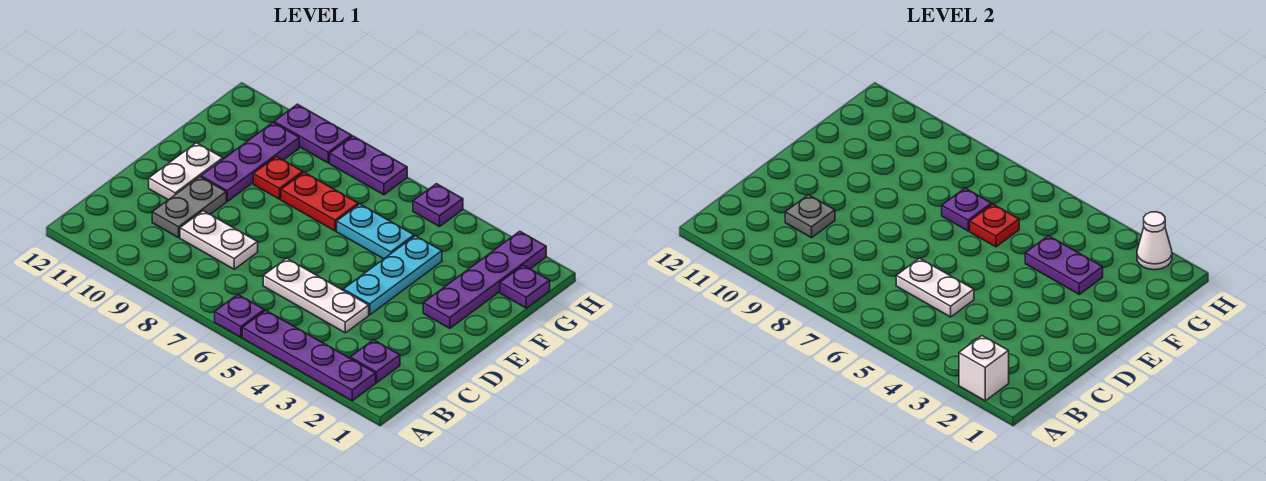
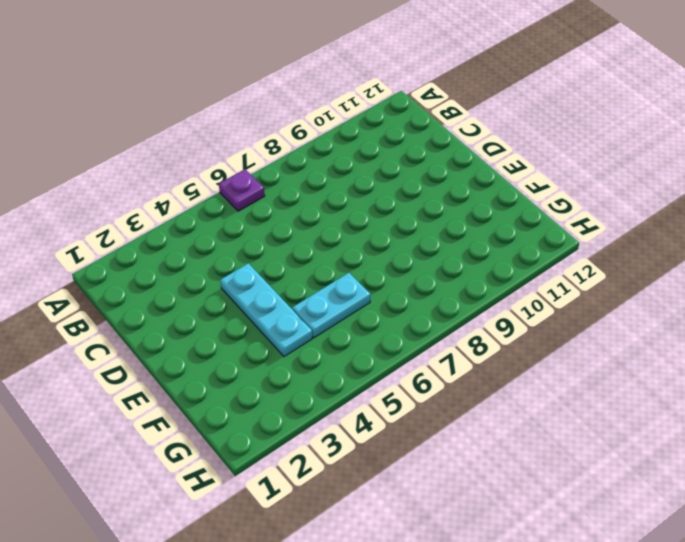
none -> purple plate A2:A5 level 1
none -> purple plate B2 level 1
none -> white plate C4:C6 level 1

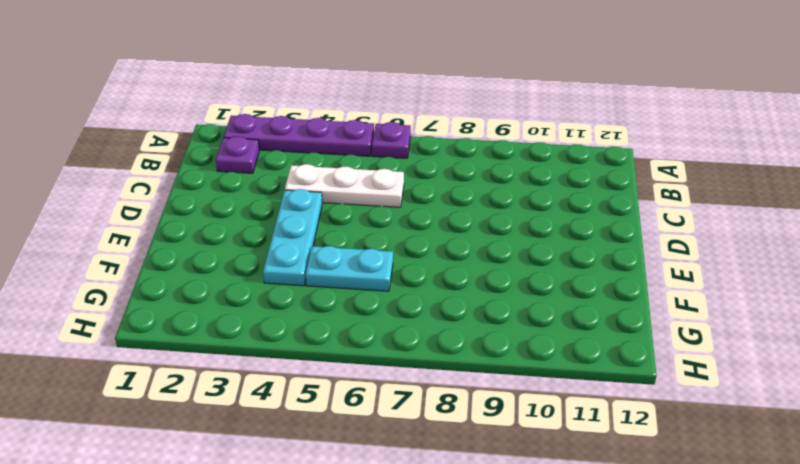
none -> white plate C8:C9 level 1
none -> grey plate C10:D10 level 1
none -> white plate D11:E11 level 1

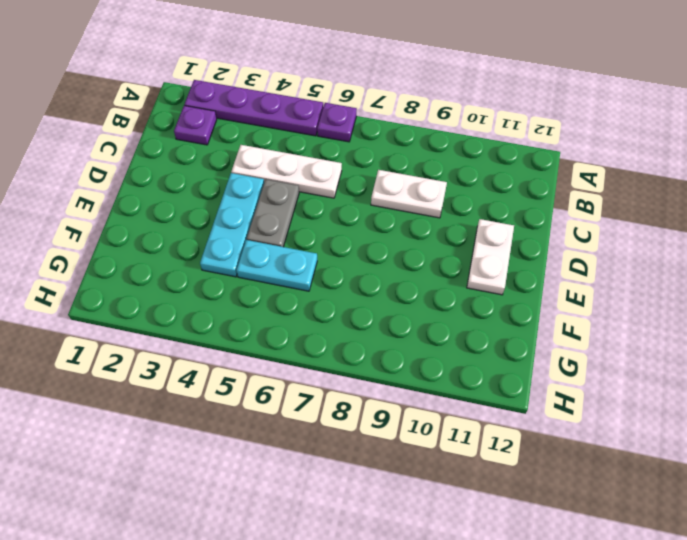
grey plate D5:E5 level 1 -> grey plate C10:D10 level 1
none -> purple plate E2:H2 level 1
none -> purple plate E10:G10 level 1
none -> red plate F7:F8 level 1

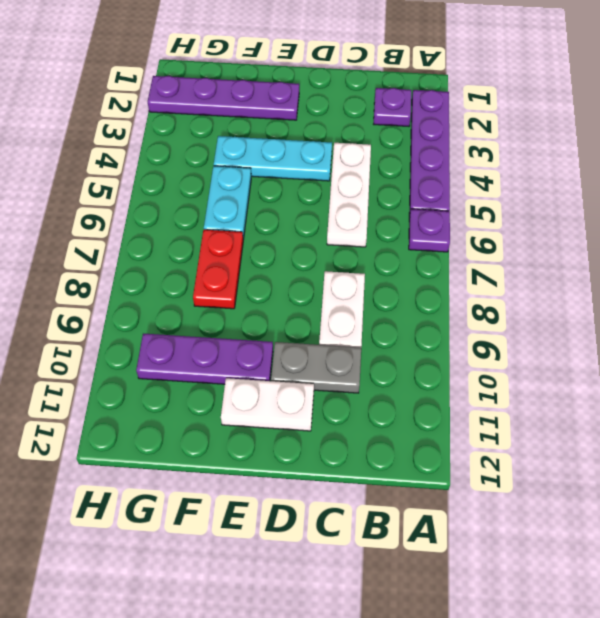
none -> red plate F9 level 1
none -> purple plate G1 level 1
none -> purple plate H5 level 1

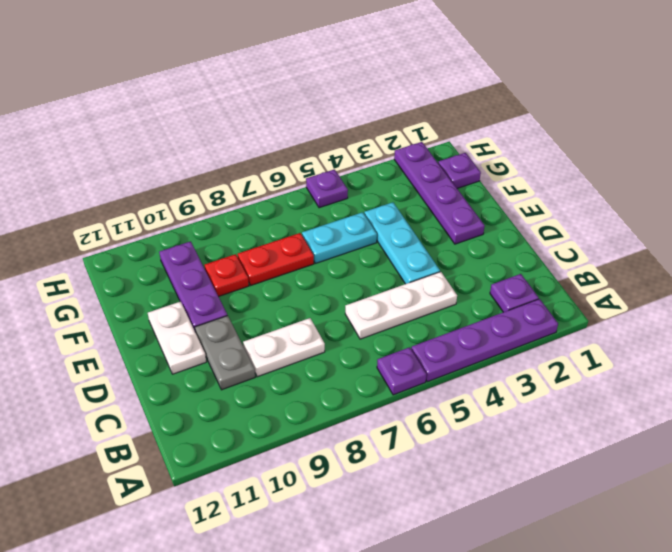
none -> purple plate H7:H8 level 1
none -> purple plate H9:H10 level 1
none -> white brick A2 level 2

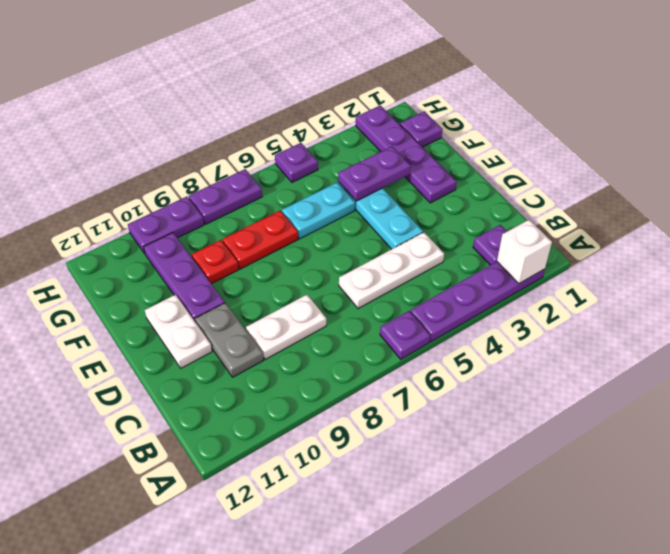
none -> white plate C5:C6 level 2
none -> grey plate C10 level 2
none -> red plate F6 level 2

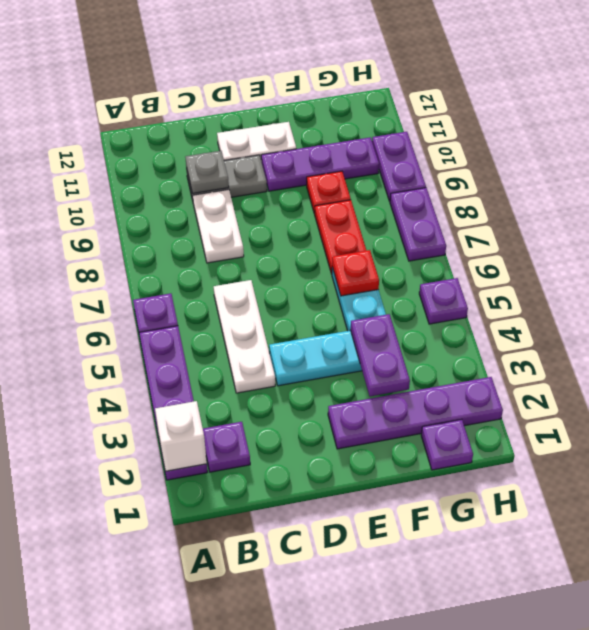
none -> white plate C5:C6 level 2
none -> purple plate F7 level 2
none -> white cone H2 level 2

